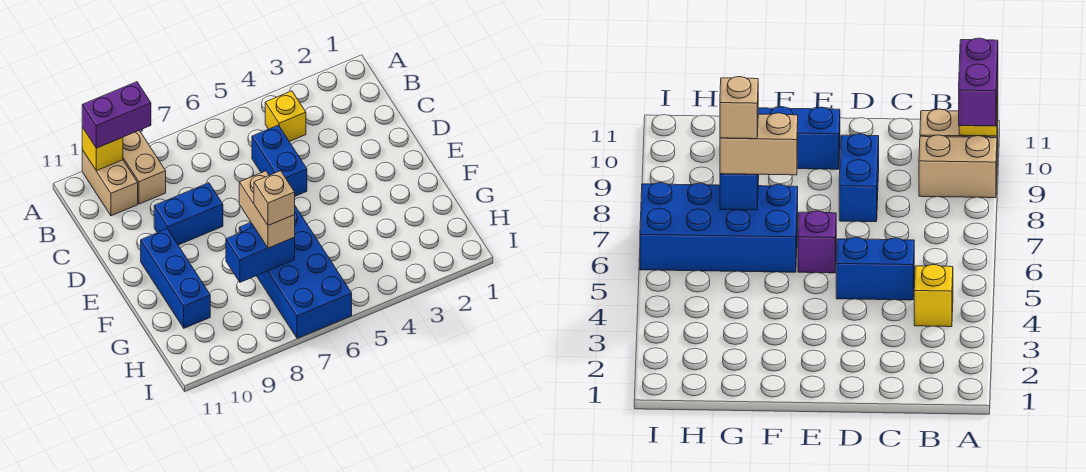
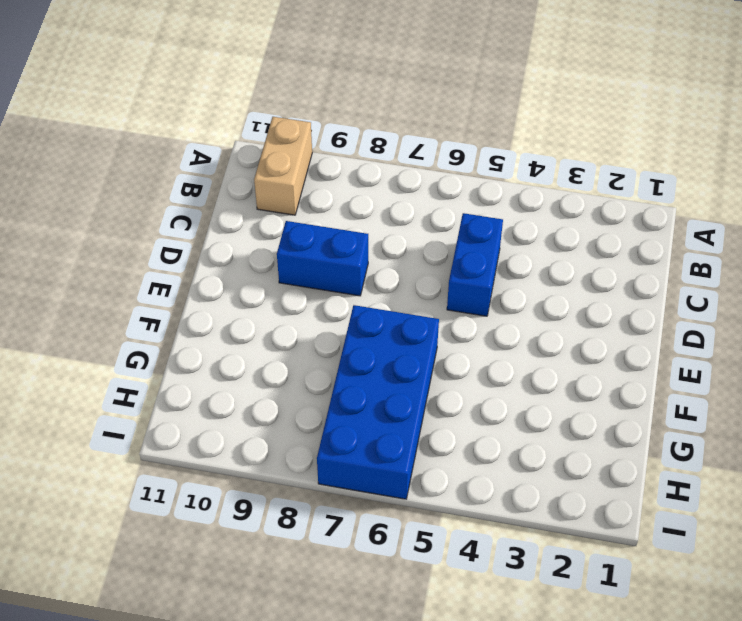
none -> tan brick A9:B9 level 1
none -> yellow brick B4 level 1
none -> purple brick E6 level 1

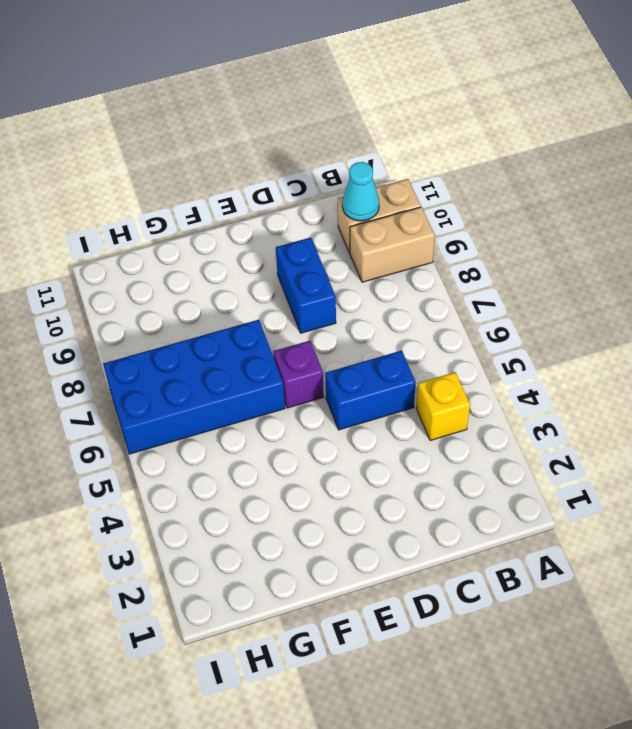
cyan cone B10 level 2 -> none
none -> blue brick E10:G10 level 1
none -> yellow brick A10 level 2
none -> blue brick G7:G8 level 2

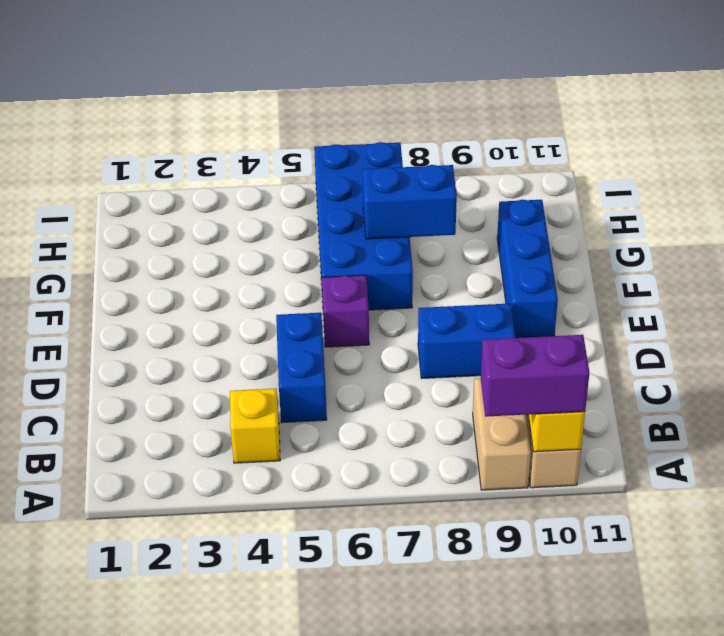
none -> tan brick F7:G7 level 3
none -> tan brick G7 level 4

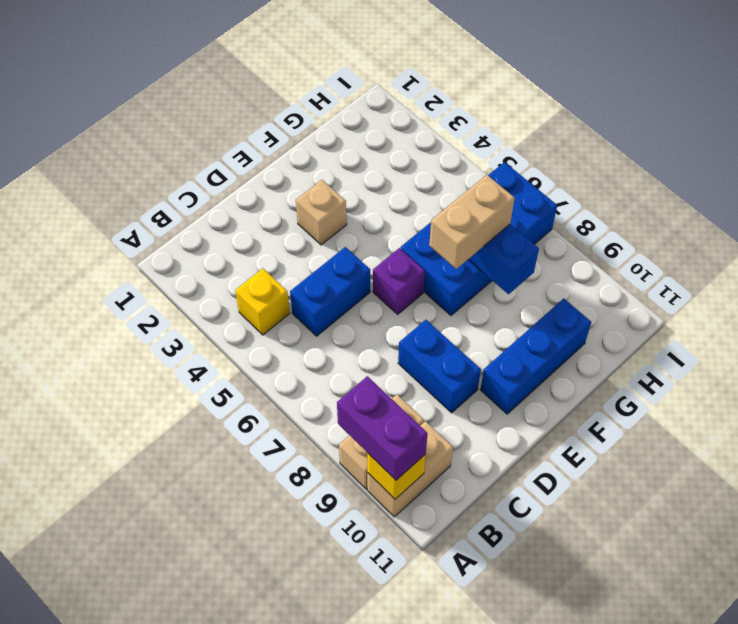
tan brick E3 level 1 -> tan brick G7 level 4

